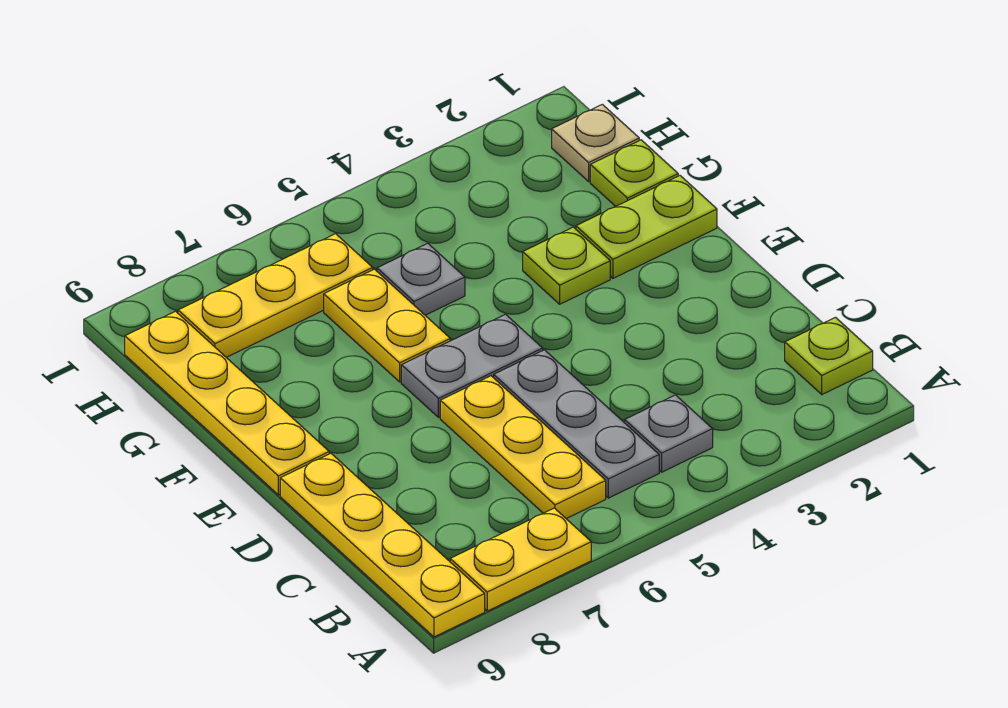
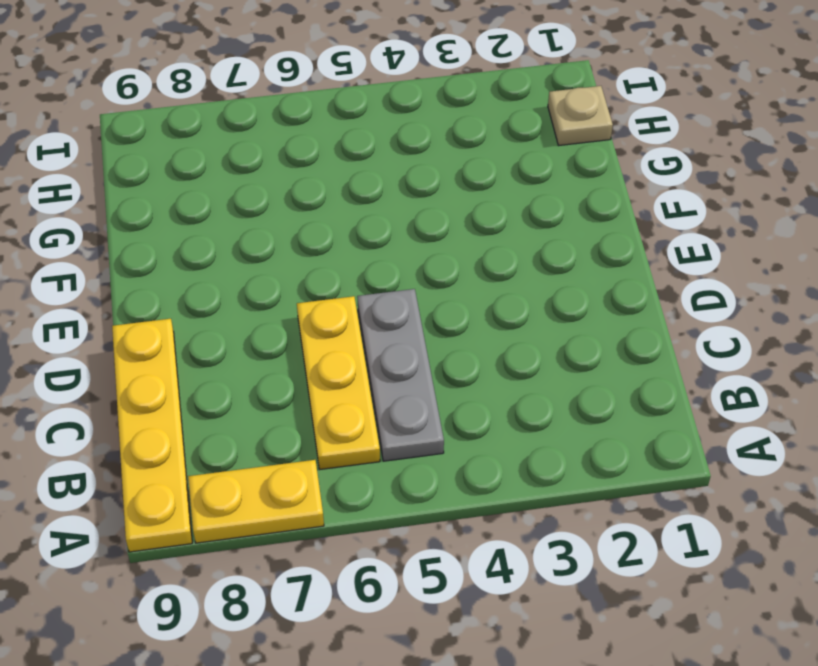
none -> lime plate B1 level 1
none -> grey plate B4 level 1
none -> grey plate E5:E6 level 1

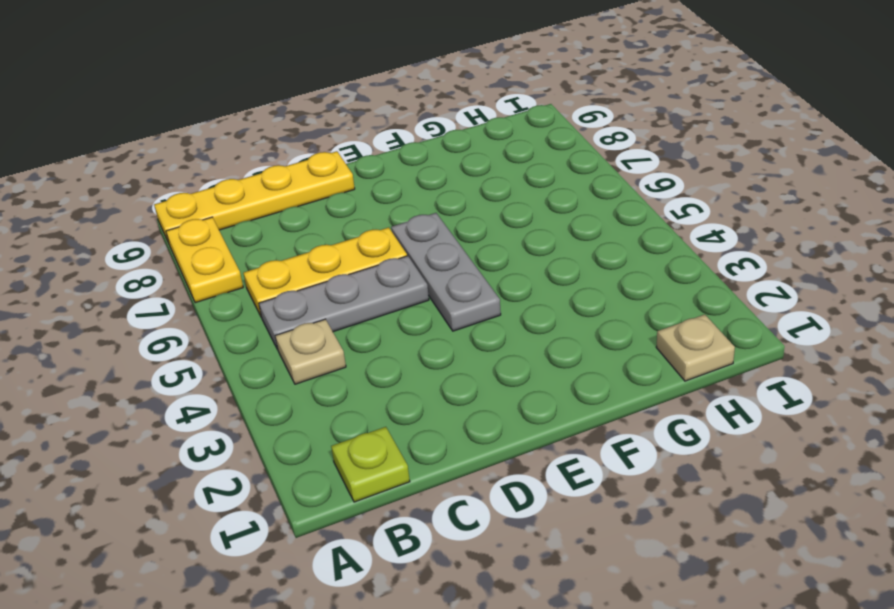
tan plate B4 level 1 -> grey plate B4 level 1
grey plate E4:E6 level 1 -> grey plate E5:E6 level 1
none -> yellow plate E9:H9 level 1
none -> lime plate F1:F2 level 1
none -> lime plate F3 level 1

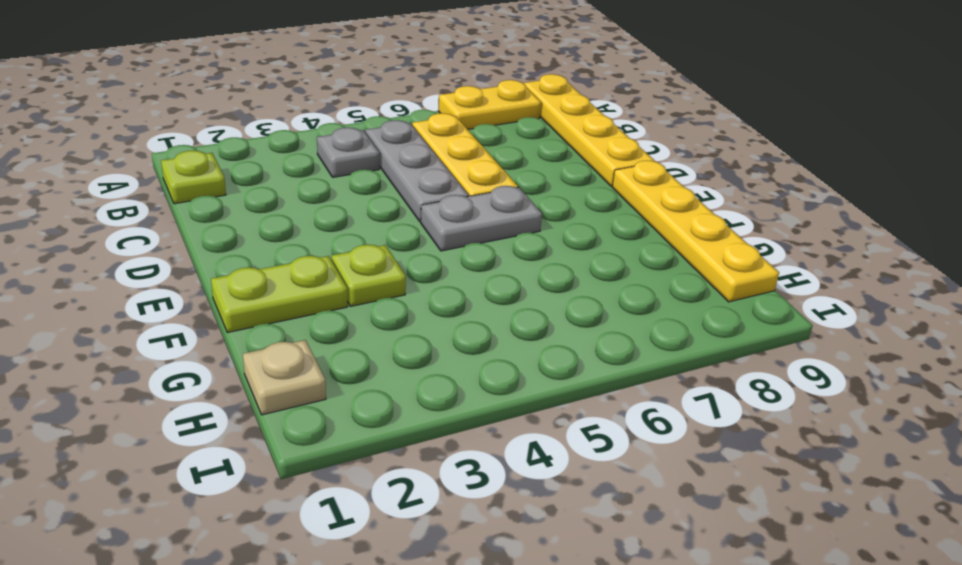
none -> yellow plate F6:G6 level 1
none -> lime plate G1 level 1
none -> grey plate G5 level 1

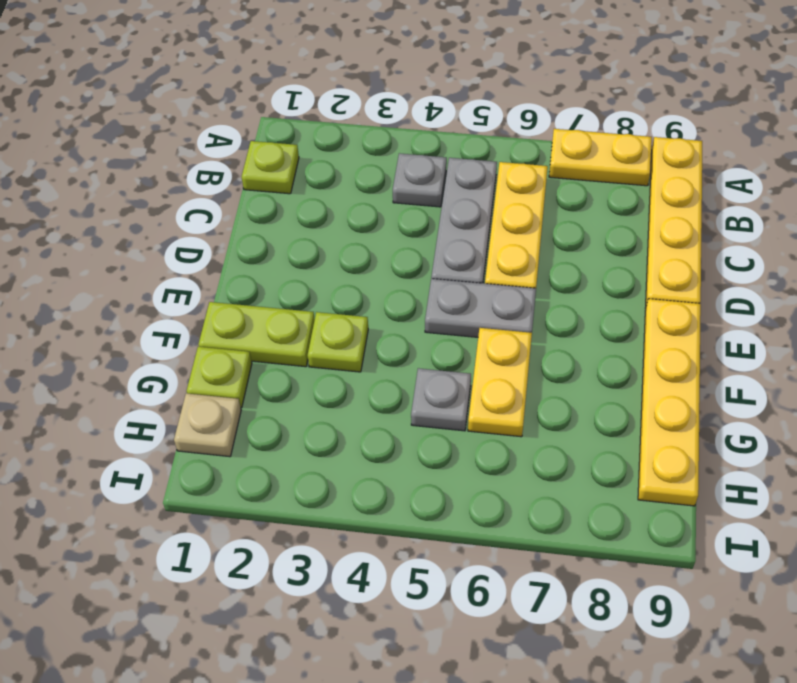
none -> yellow plate H6:H8 level 1

